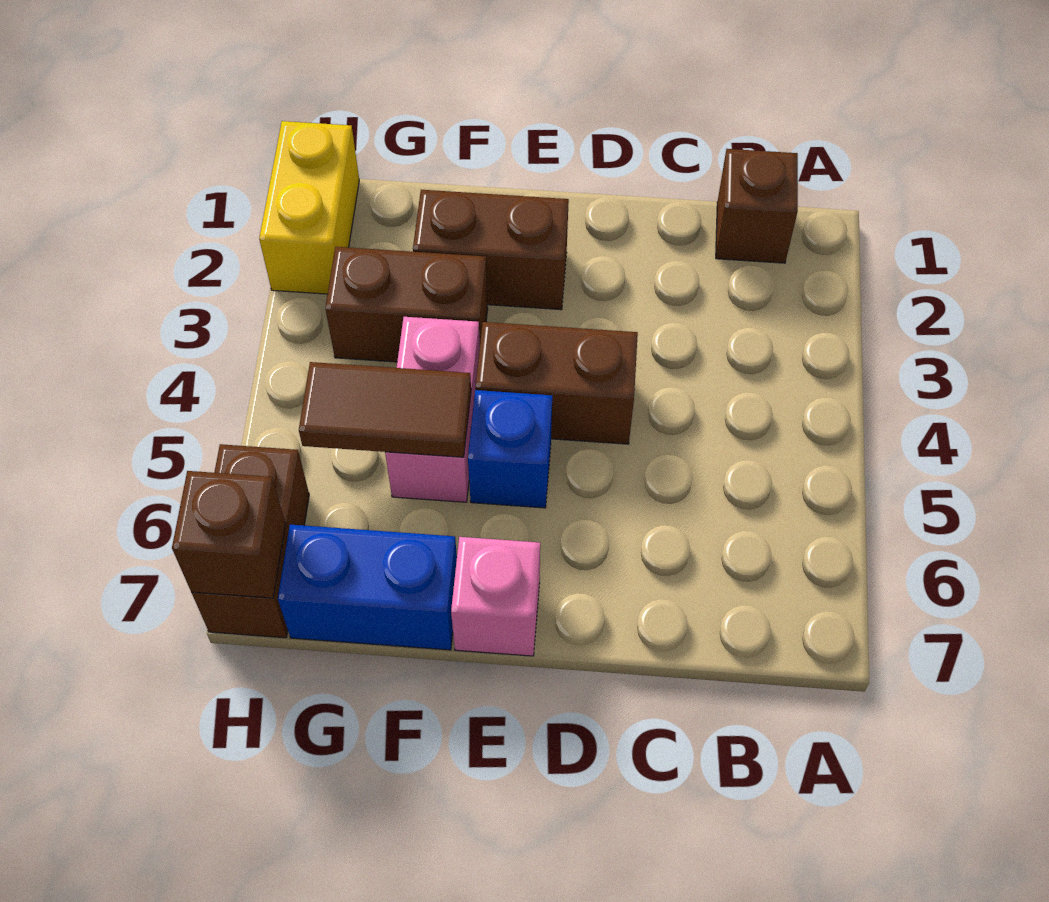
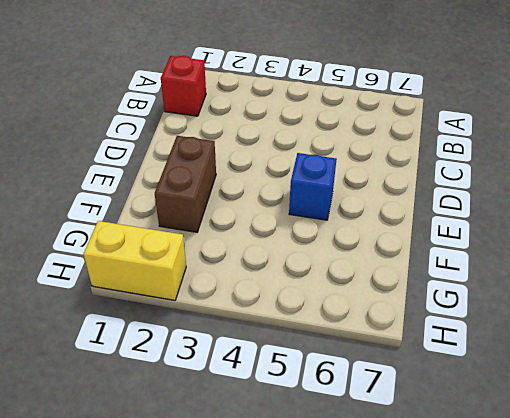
red brick B1 level 1 -> brown brick B1 level 1
none -> brown brick D4:E4 level 1
none -> pink brick E7 level 1
none -> brown brick F3:G3 level 1

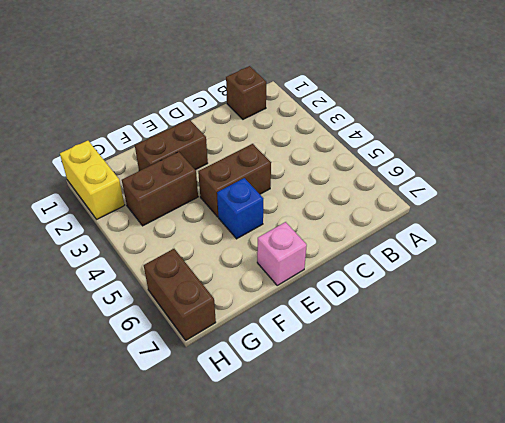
none -> pink brick F4:F5 level 1
none -> blue brick F7:G7 level 1
none -> brown tile F5:G5 level 2

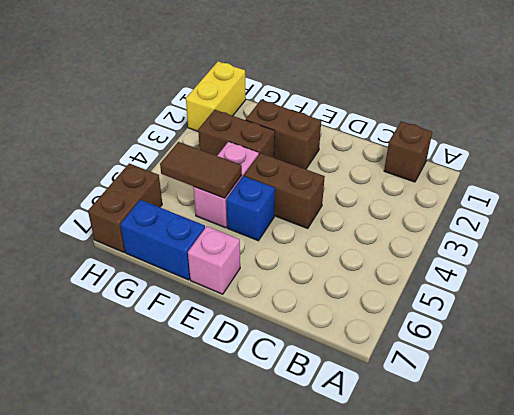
none -> brown brick H7 level 2

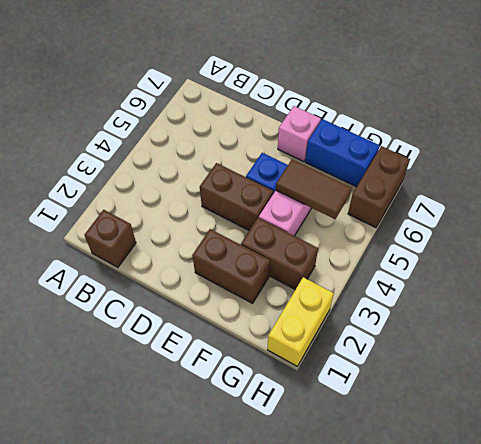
none -> brown brick H7 level 2

